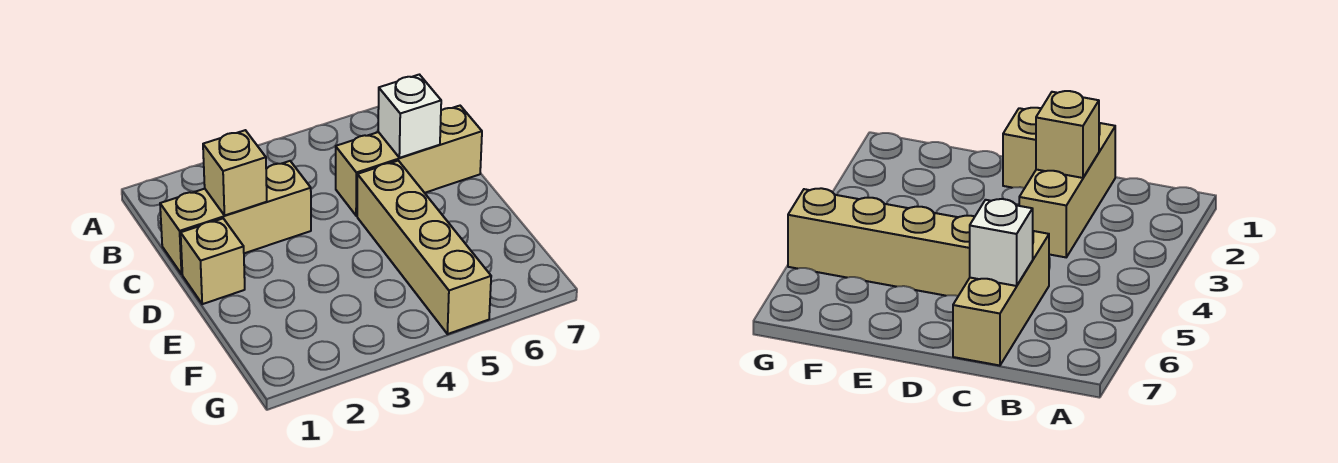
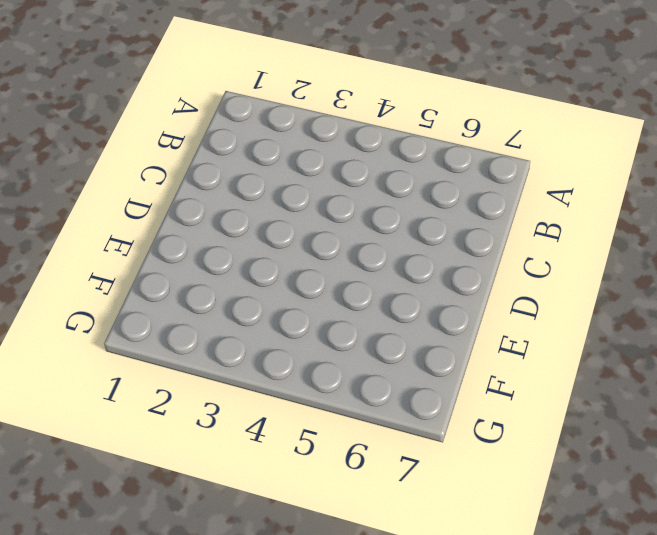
none -> tan brick C1:C3 level 1
none -> tan brick C5:C7 level 1

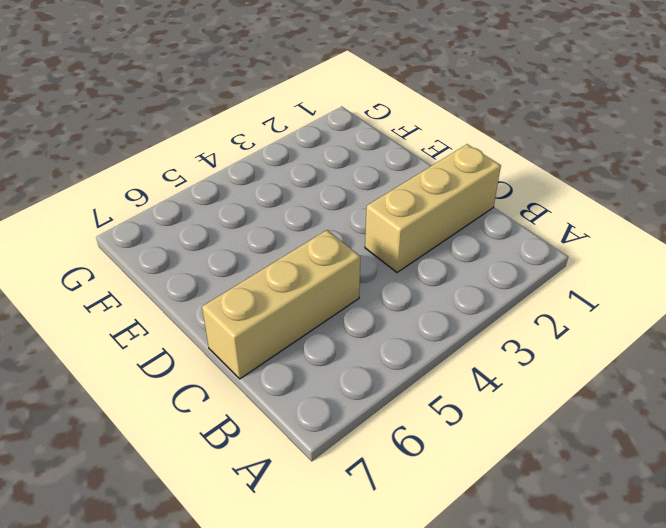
none -> tan brick D1 level 1
none -> tan brick D5:G5 level 1

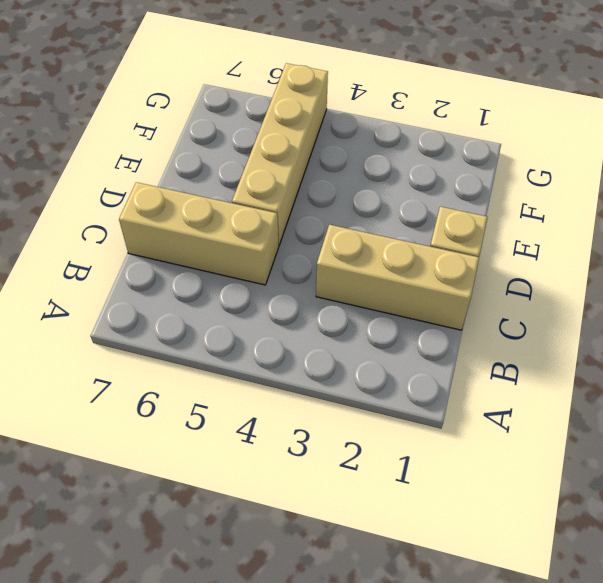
none -> tan brick C2 level 2
none -> white brick C6 level 2

